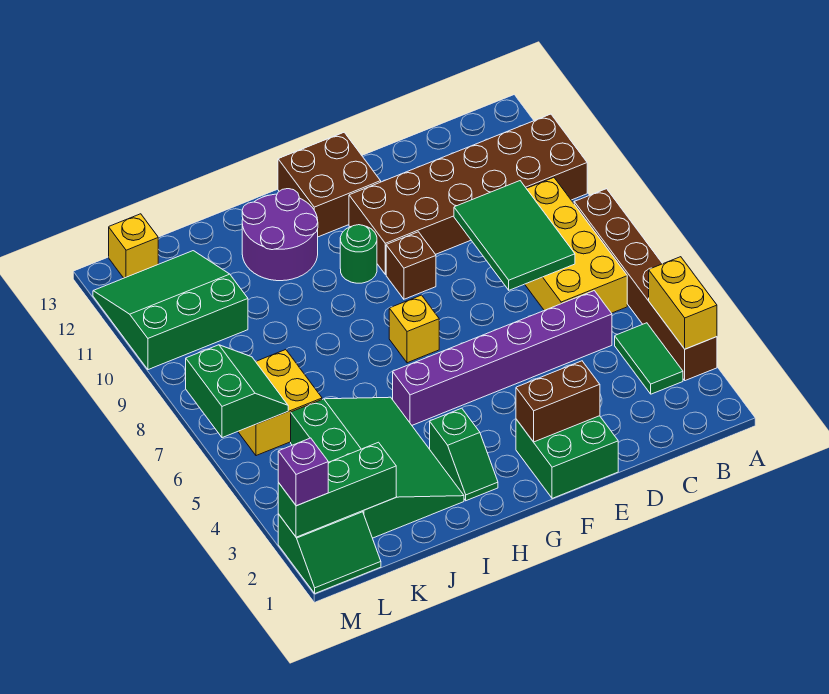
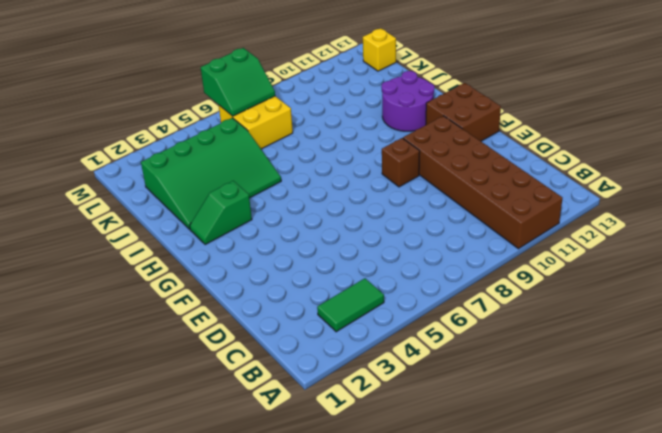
none -> brown brick A3:A8 level 1
none -> yellow brick B6:C9 level 1
none -> purple brick C5:H5 level 1

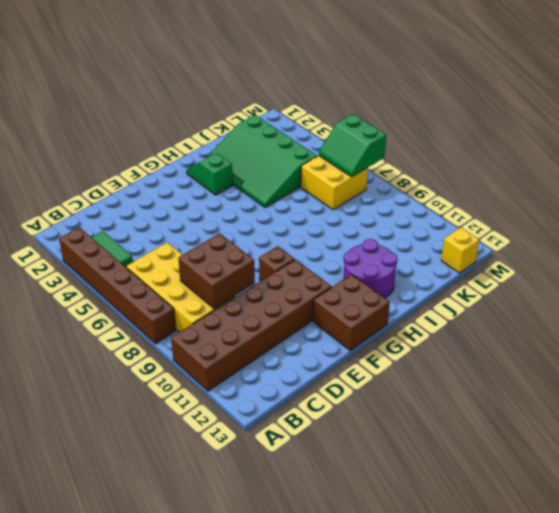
brown brick C8:D9 level 2 -> green tile C7:D9 level 2
none -> purple brick C5:H5 level 1
none -> green brick E1:F2 level 1
none -> yellow brick G7 level 1

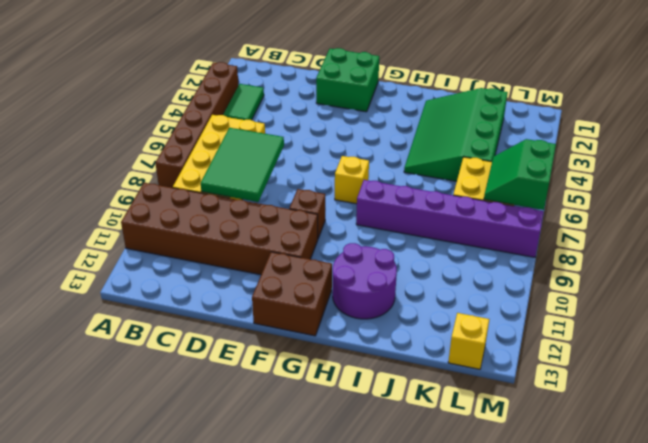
purple brick H8:M8 level 1 -> purple brick C5:H5 level 1
none -> green round brick G10 level 1
none -> green slope H2:H3 level 1 top 3
none -> green slope K10:M12 level 1 top 10

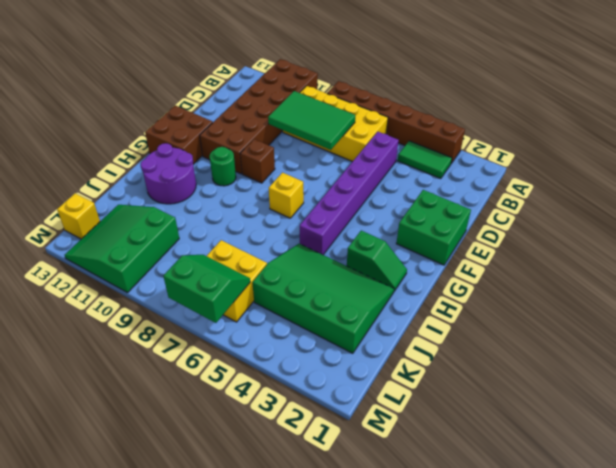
none -> green slope L1:M2 level 1 top 2
none -> yellow brick A3:A4 level 2
none -> brown brick E2:F2 level 2

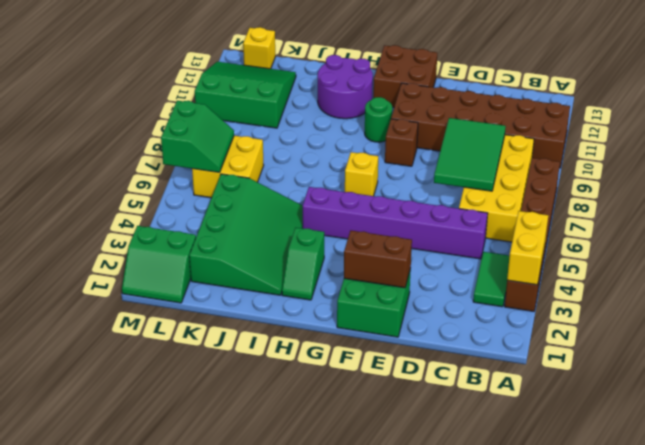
none -> green brick K2:M2 level 2
none -> purple brick M2 level 3

